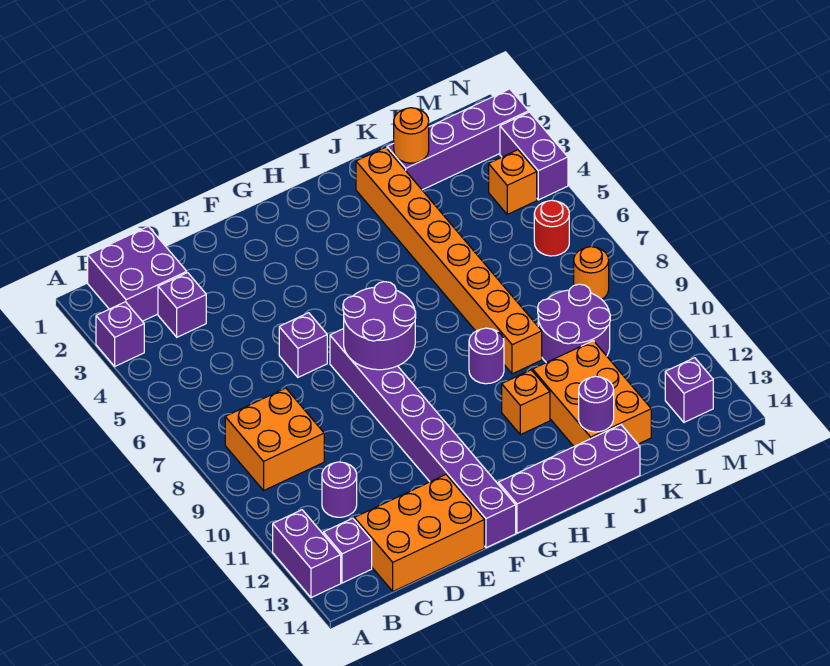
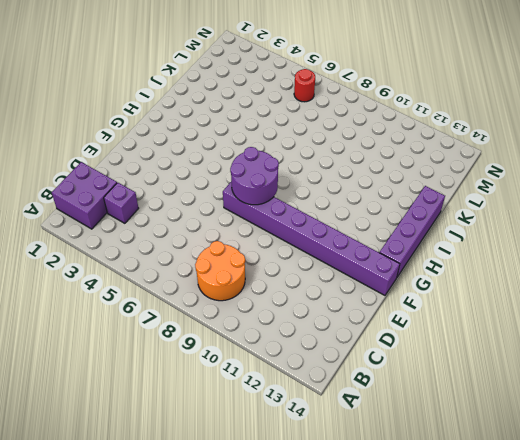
orange round brick B8:C9 level 1 -> orange brick B8:C9 level 1
none -> purple brick A3 level 1
none -> purple brick A12:A13 level 1
none -> purple brick B13 level 1

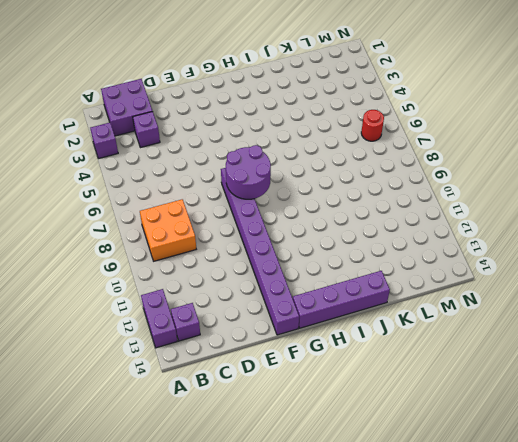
none -> purple round brick C11 level 1
none -> orange brick C13:E14 level 1
none -> purple brick E6 level 1

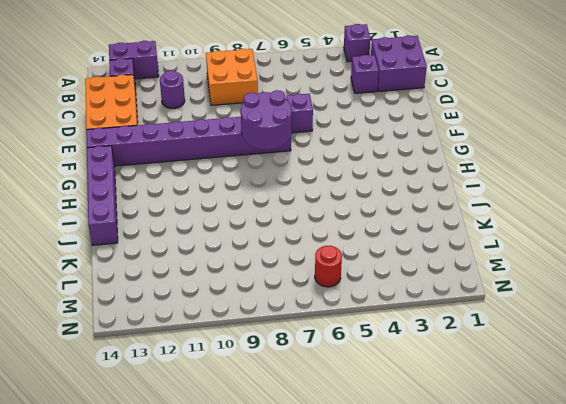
none -> purple round brick I9 level 1
none -> orange brick I11 level 1
none -> orange brick J2:J9 level 1

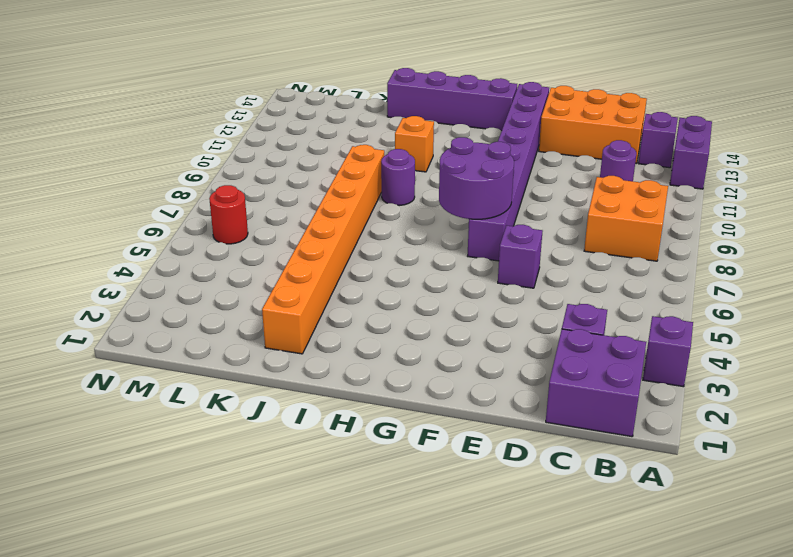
none -> orange brick J11:K13 level 1
none -> purple brick K2:N2 level 1
none -> purple round brick K9:L10 level 1

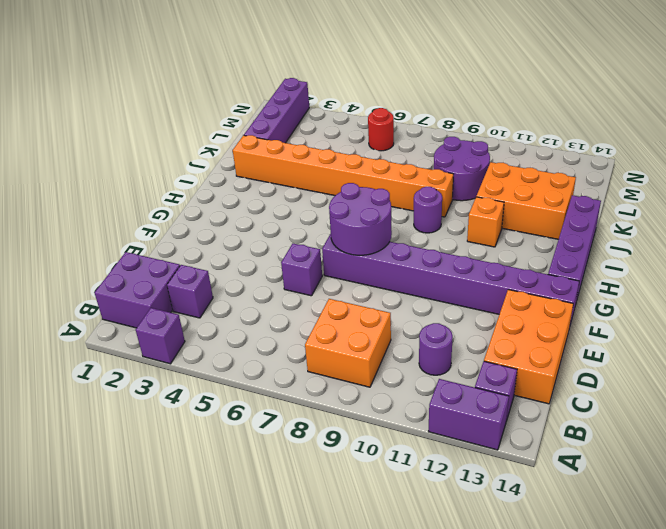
none -> orange brick M4 level 1
none -> orange round brick M8 level 1
none -> purple brick M13 level 1

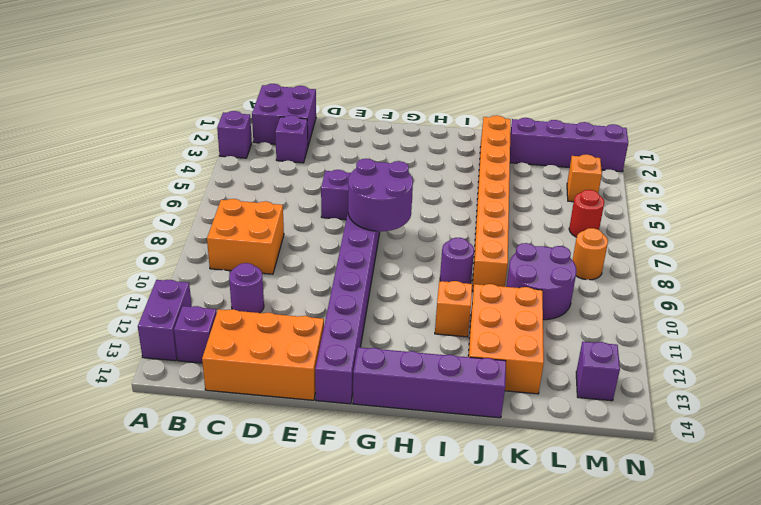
none -> purple brick N3:N4 level 1
none -> purple round brick J13 level 2
none -> orange round brick K2 level 2

